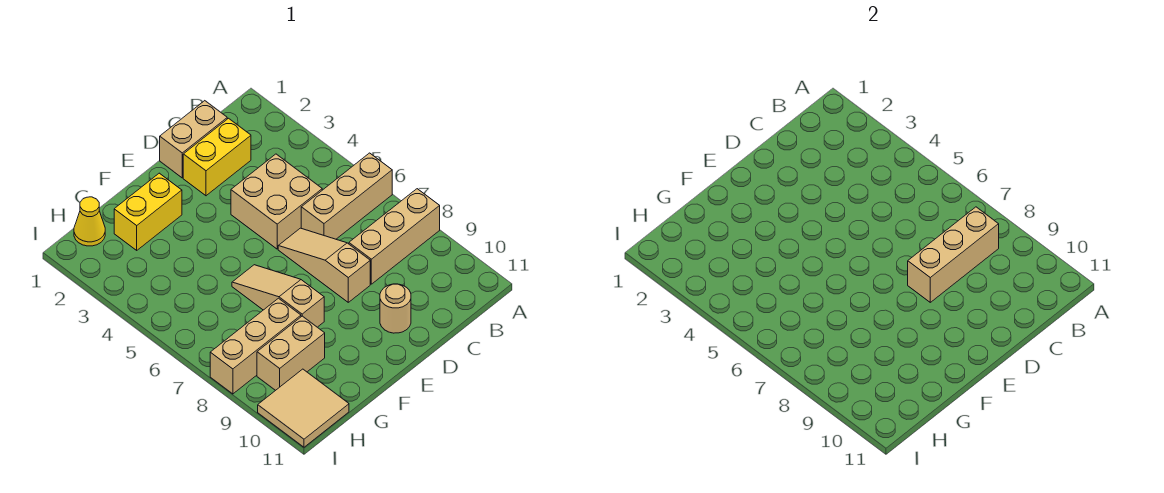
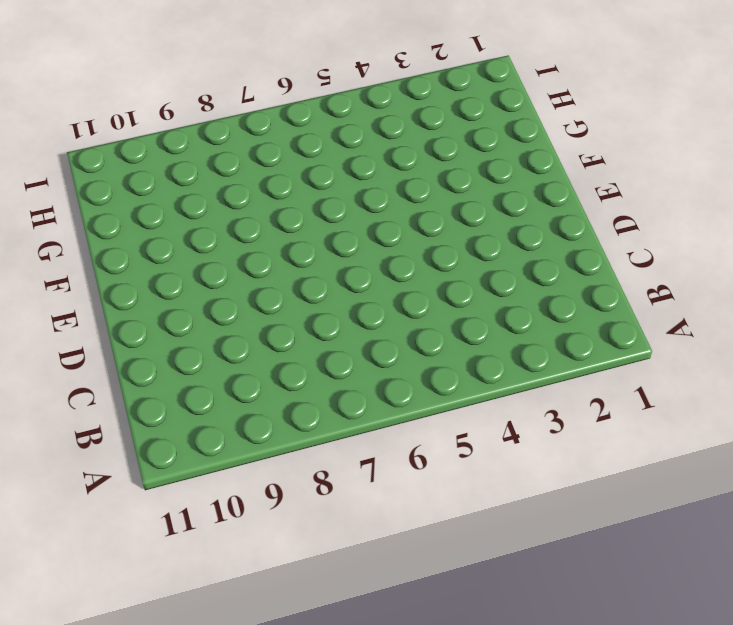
none -> tan brick A6:C6 level 1
none -> tan brick A8:C8 level 1
none -> tan brick C1:D1 level 1

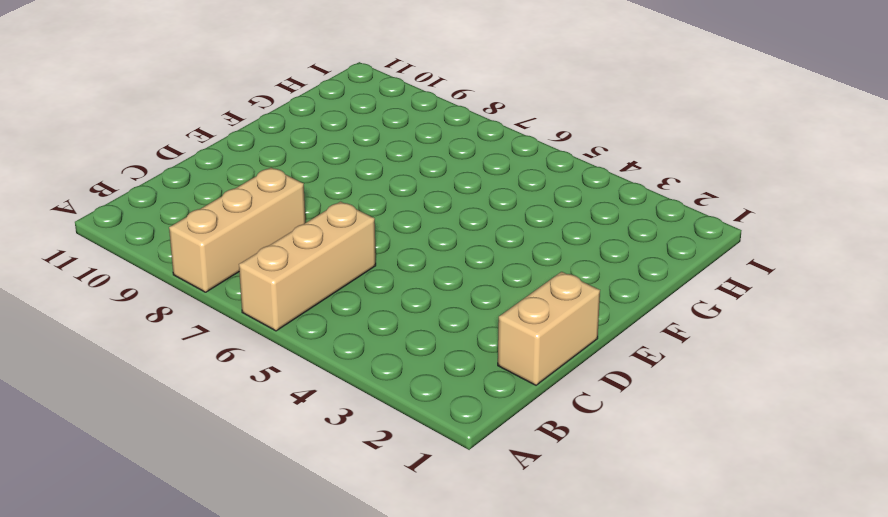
none -> yellow brick C2:D2 level 1
none -> tan brick C4:D5 level 1
none -> tan slope D6:D8 level 1 top 8

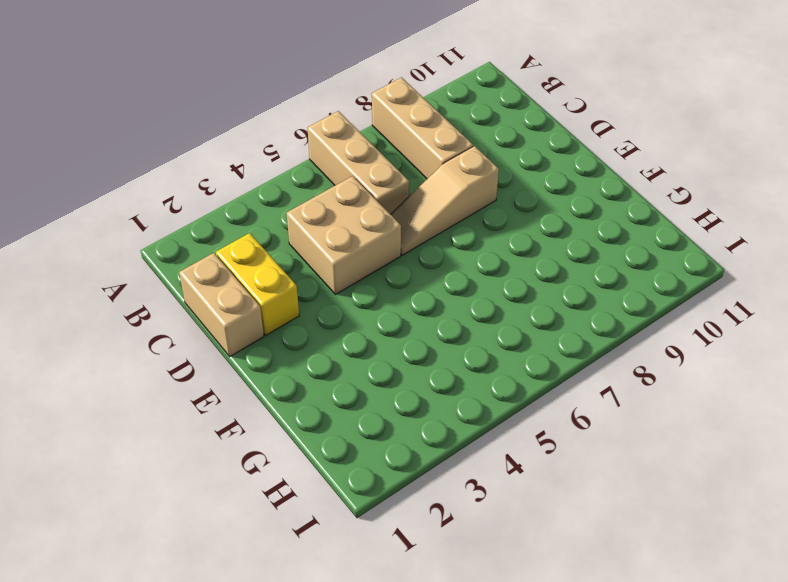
none -> tan round brick D10 level 1
none -> yellow brick F2:G2 level 1
none -> tan slope F6:F8 level 1 top 8

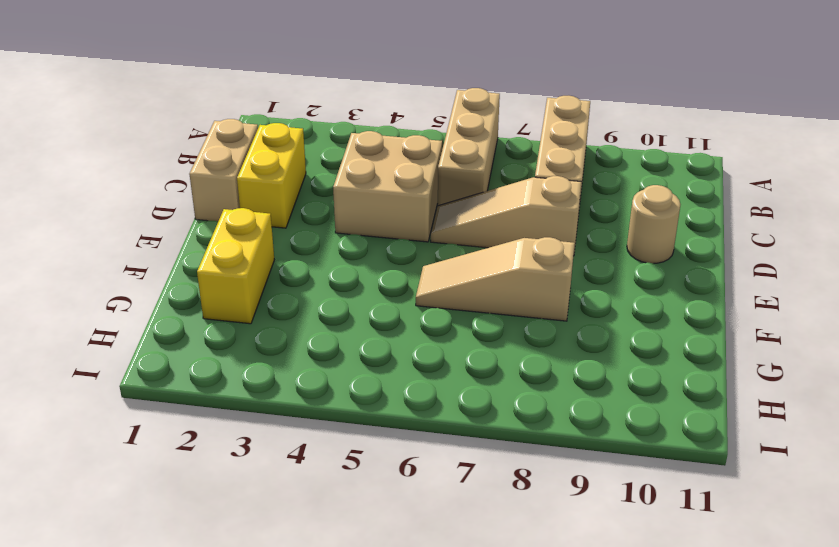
none -> tan brick G8:I8 level 1
none -> tan brick G9:H9 level 1
none -> yellow cone H1 level 1

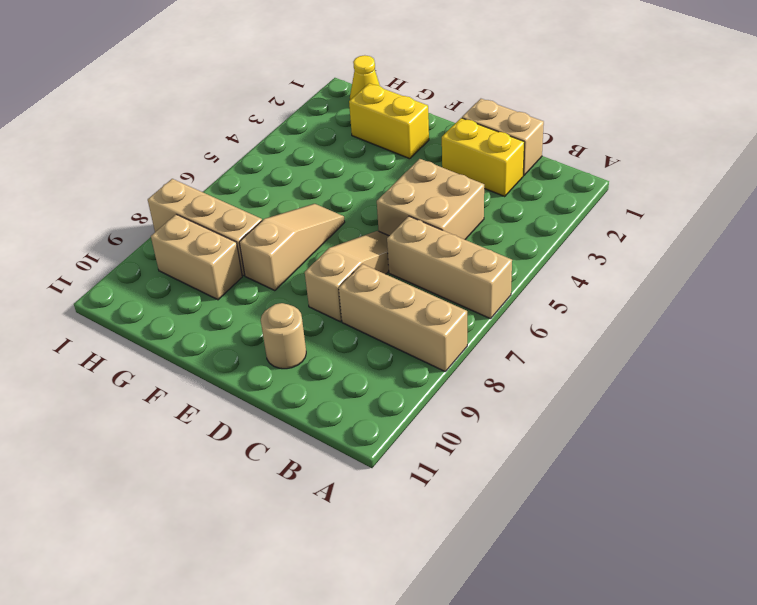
none -> tan tile H10:I11 level 1
none -> tan brick B8:D8 level 2

